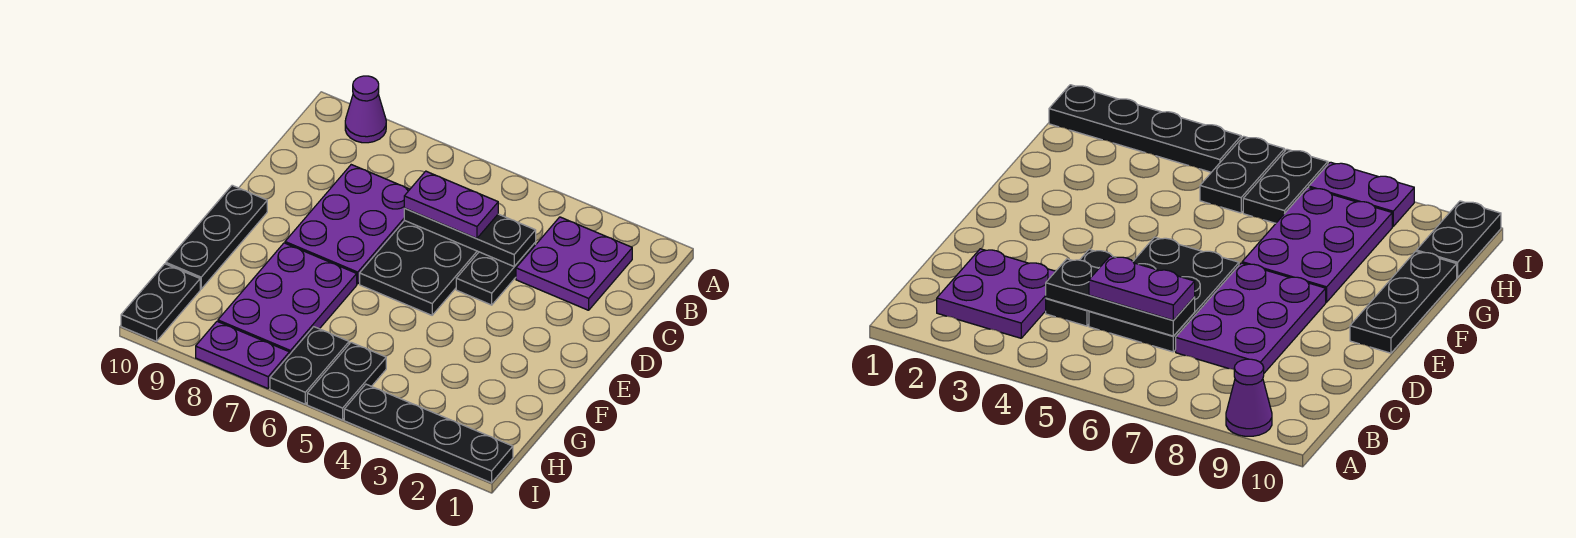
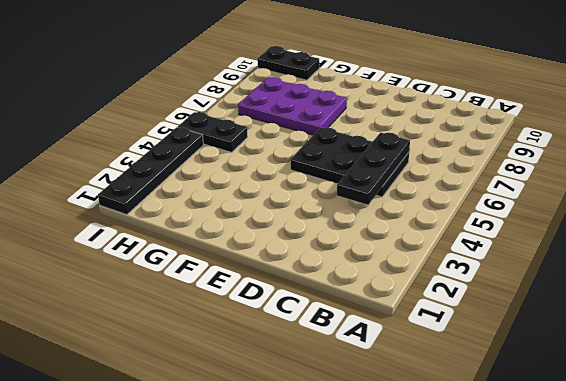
none -> purple cone A9 level 1
none -> purple plate B2:C3 level 1
none -> black plate C4:D4 level 1

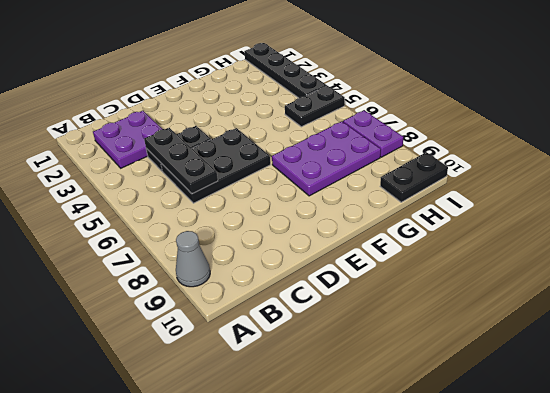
grey cone A9 level 1 -> purple cone A9 level 1
none -> purple plate C7:E8 level 1
none -> black plate E10:G10 level 1
none -> black plate H6:I6 level 1

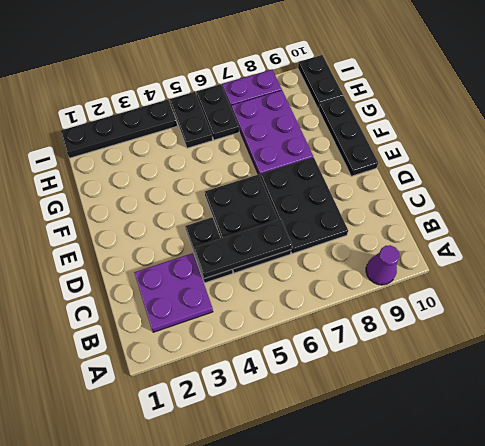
black plate C7:E8 level 1 -> purple plate C7:E8 level 1
none -> purple plate C5:C6 level 3

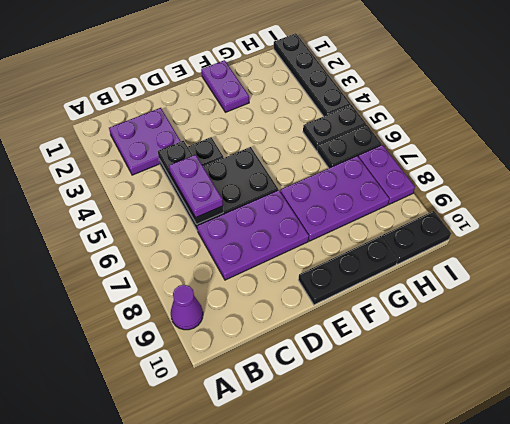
purple plate F1:F2 level 1 -> none

